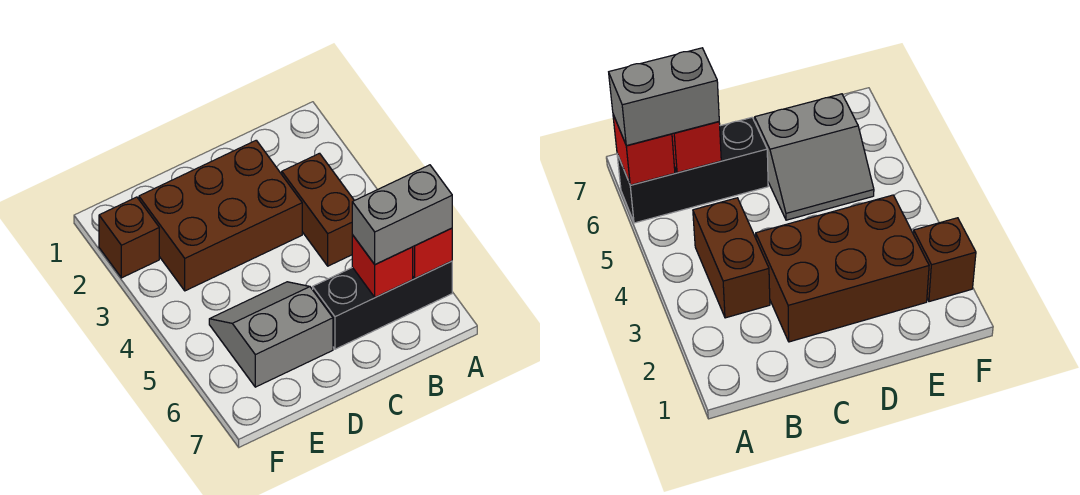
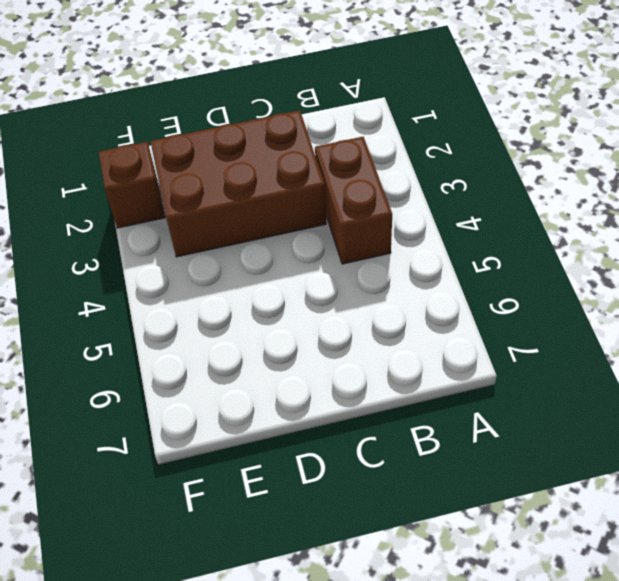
none -> black brick A6:C6 level 1
none -> grey slope D5:E6 level 1 top 6

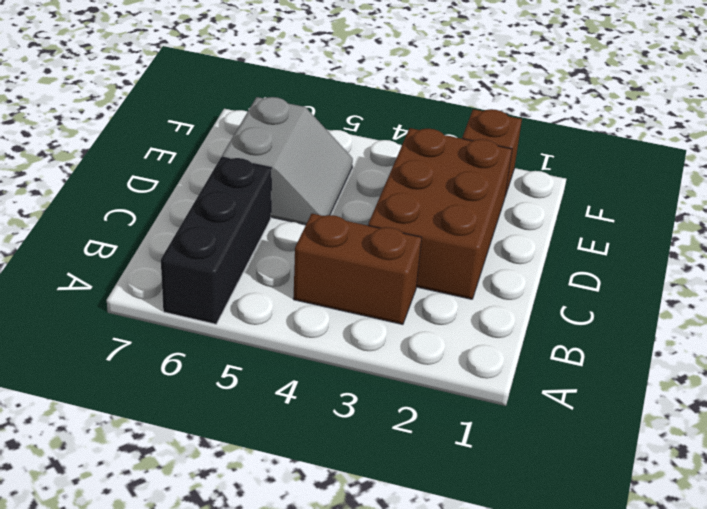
none -> red brick A6 level 2
none -> red brick B6 level 2

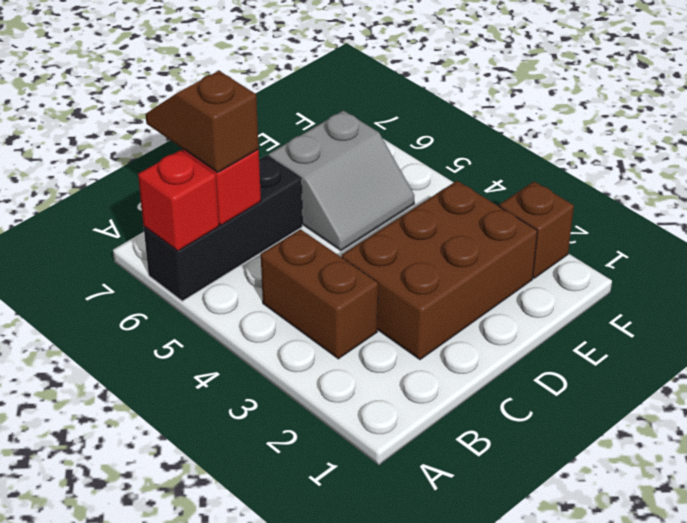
brown slope B6:B7 level 3 top 6 -> grey brick A6:B6 level 3

